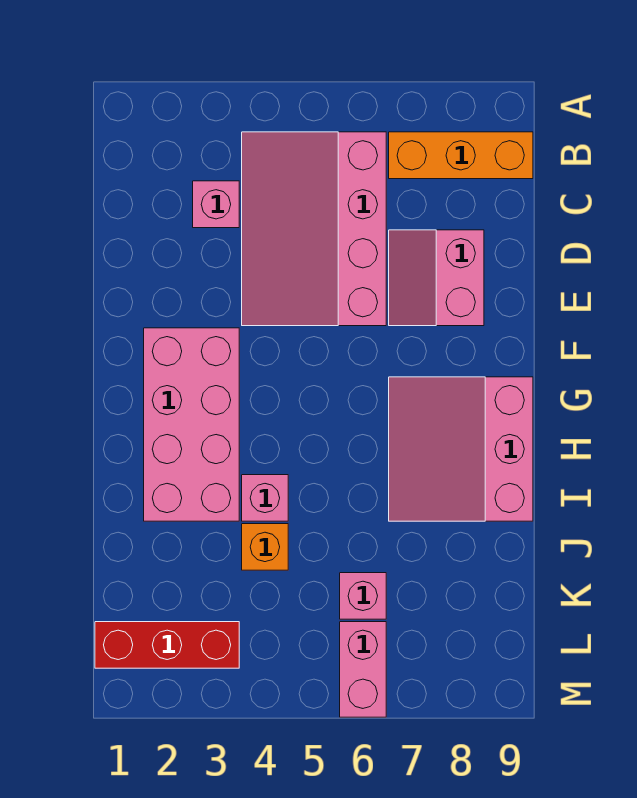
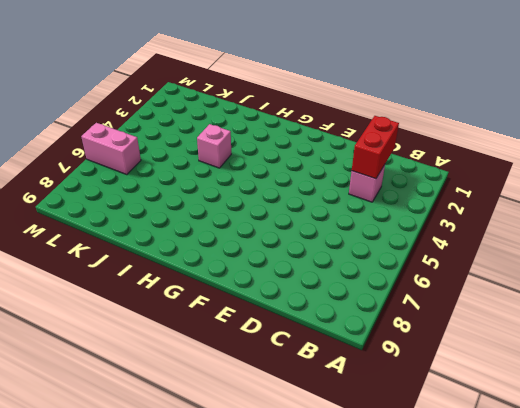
red brick C2:C3 level 2 -> none
none -> pink slope B4:E6 level 1 top 6
none -> orange brick B7:B9 level 1

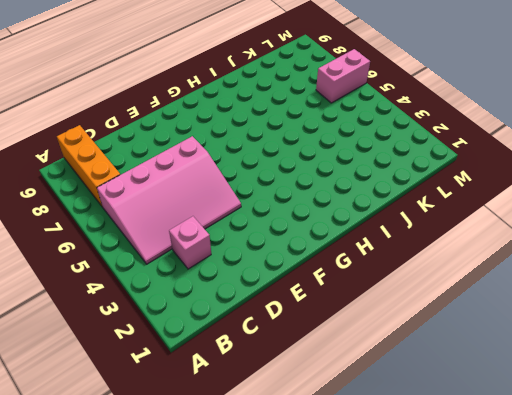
none -> pink slope D7:E8 level 1 top 8
none -> pink brick F2:I3 level 1

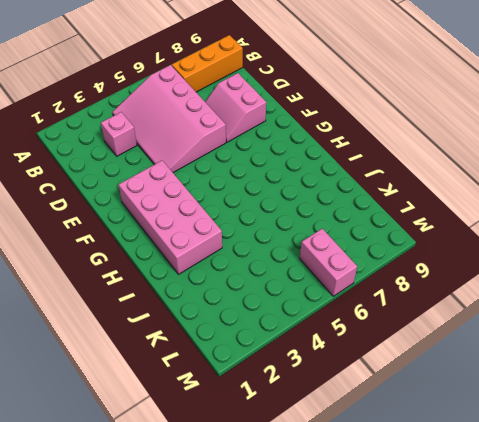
none -> pink slope G7:I9 level 1 top 9
none -> pink brick I4 level 1

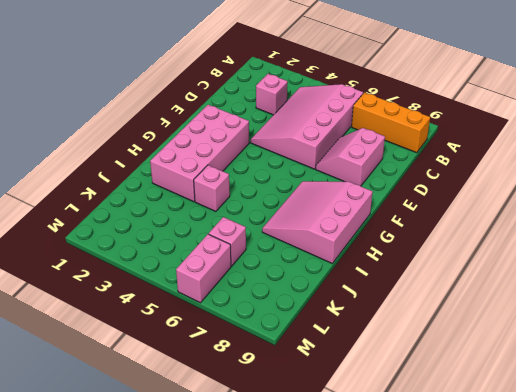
none -> orange brick J4 level 1
none -> red brick L1:L3 level 1

